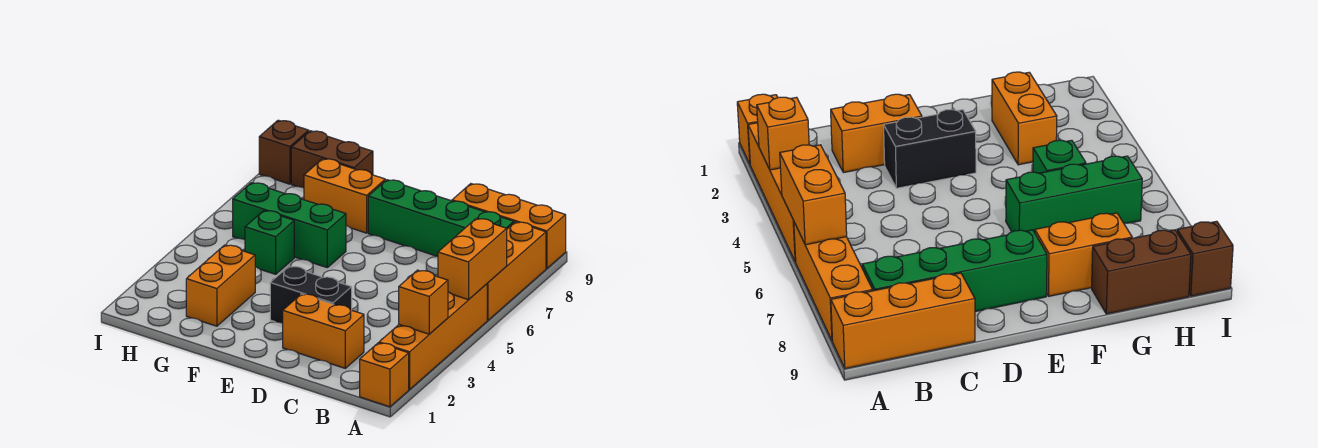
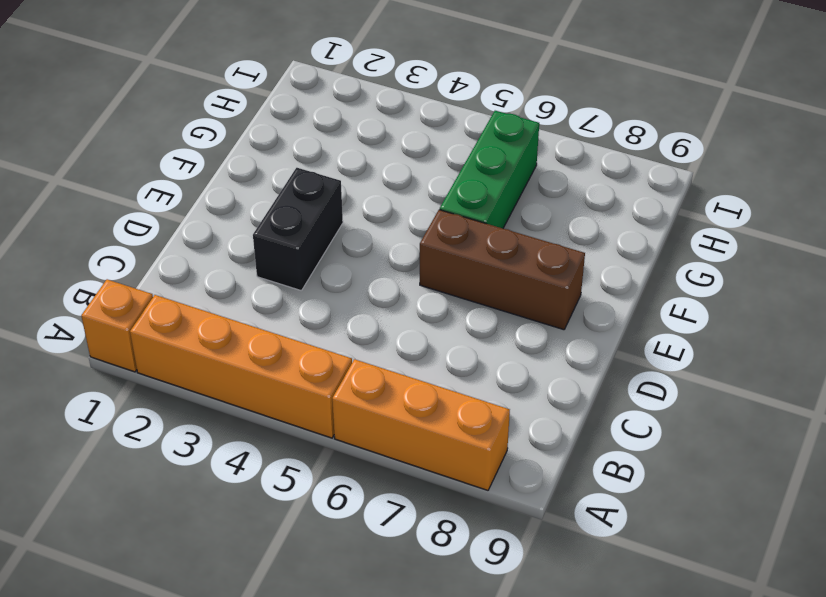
brown brick E6:E8 level 1 -> green brick B8:E8 level 1
none -> orange brick A9:C9 level 1
none -> orange brick C2:D2 level 1
none -> orange brick F8:G8 level 1

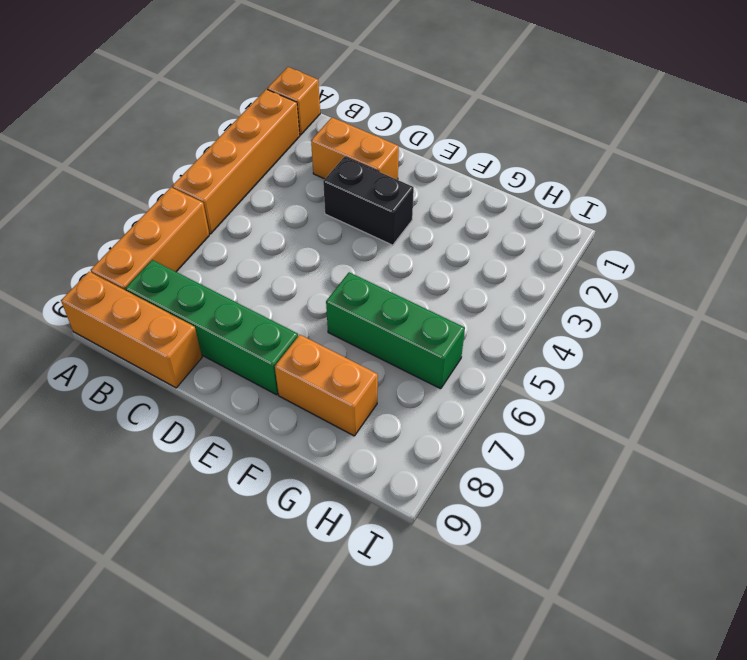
none -> orange brick G2:G3 level 1
none -> green brick G5 level 1
none -> brown brick G9:H9 level 1

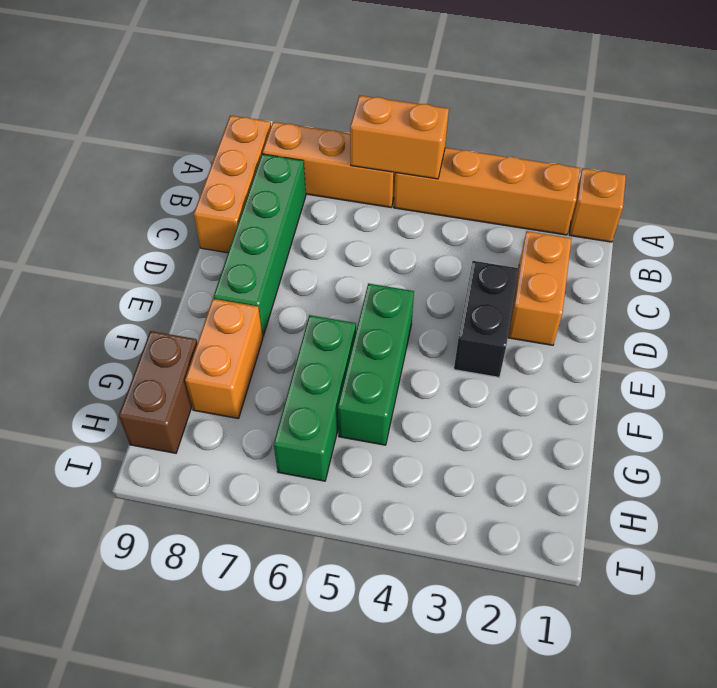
green brick E5:G5 level 1 -> green brick G5 level 1
none -> orange brick G2:G3 level 1
none -> brown brick I9 level 1
none -> orange brick A3 level 2

